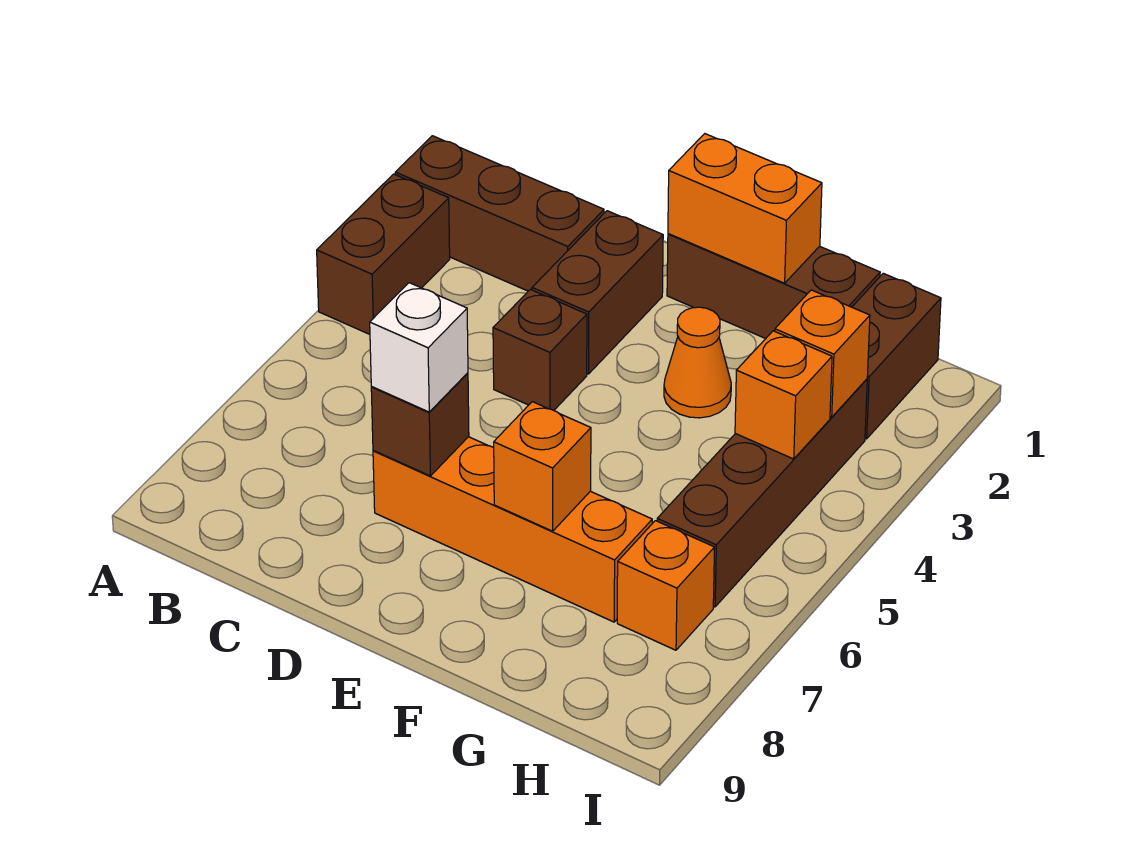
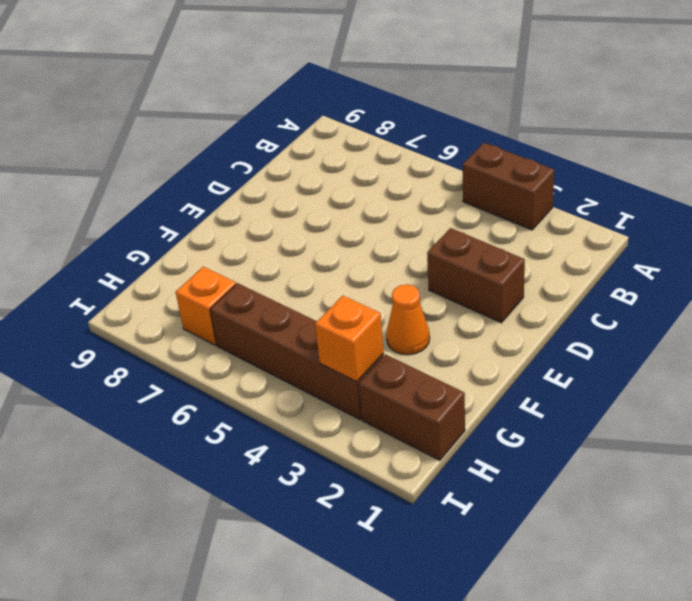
none -> brown brick A2:C2 level 1
none -> brown brick D4 level 1
none -> orange brick D7:G7 level 1

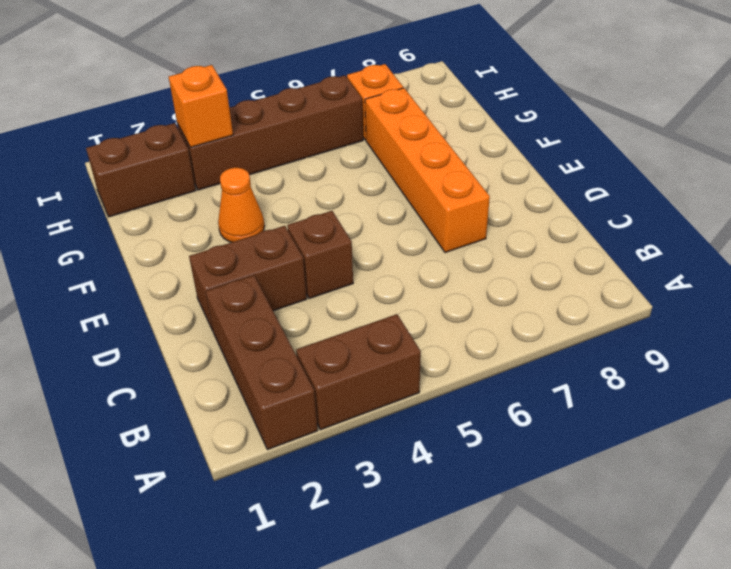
none -> brown brick E1:G1 level 1
none -> brown brick D7 level 2
none -> orange brick E1:F1 level 2

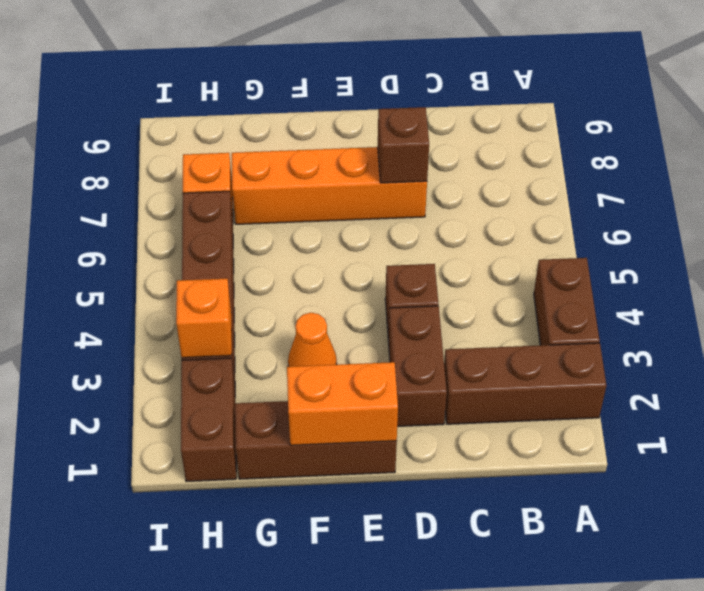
none -> orange brick F7 level 2
none -> orange brick H4 level 2
none -> white brick D7 level 3

